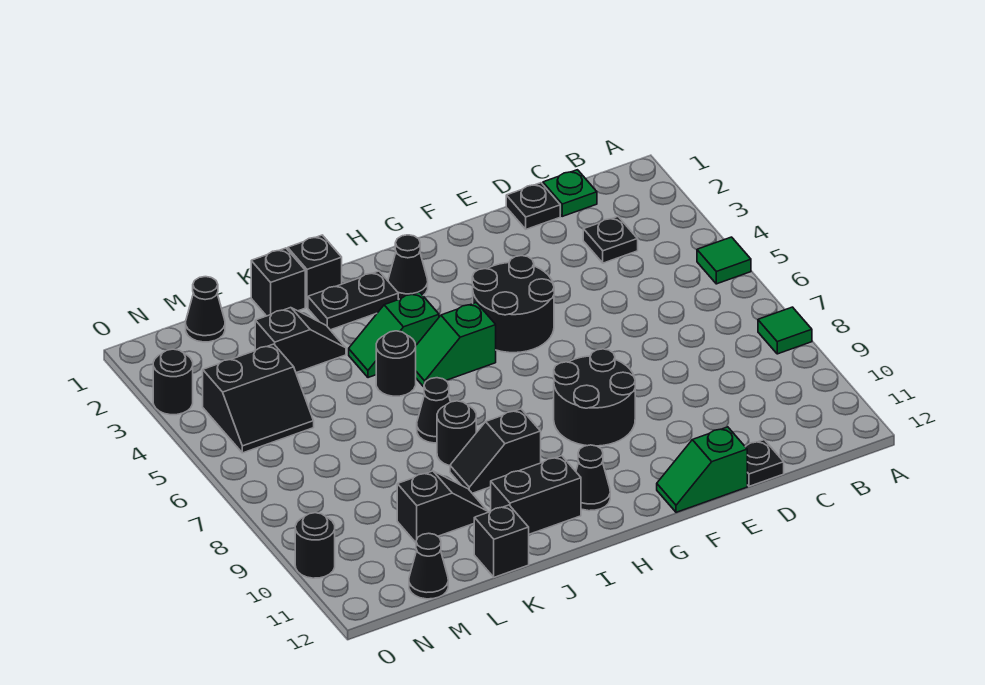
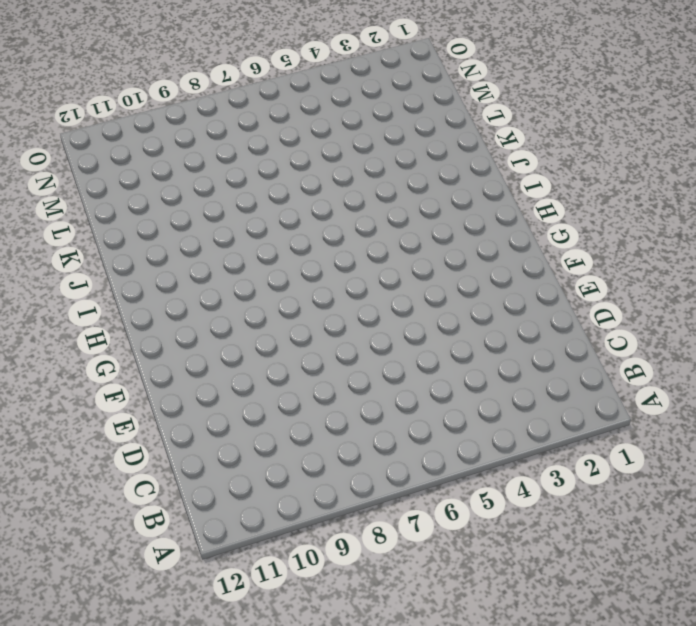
none -> green tile A5 level 1
none -> green tile A8 level 1
none -> green plate C1 level 1

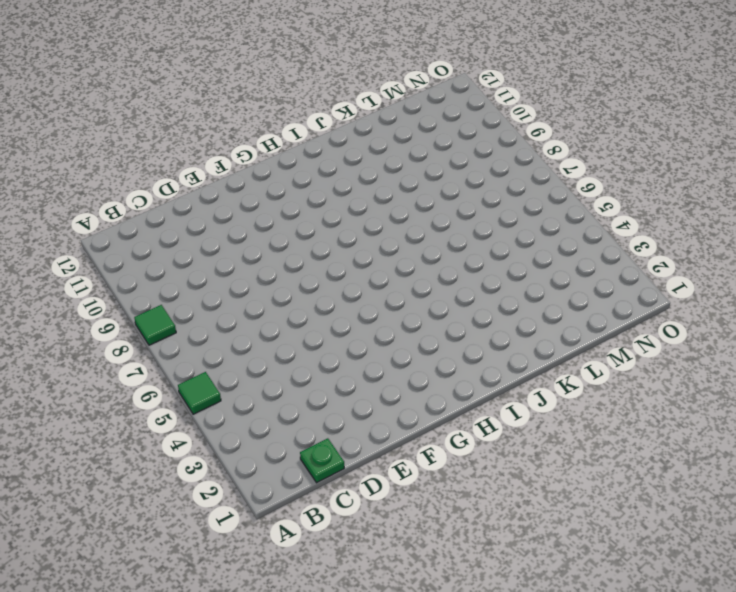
none -> black plate C3 level 1
none -> black plate D1 level 1
none -> black plate D12 level 1

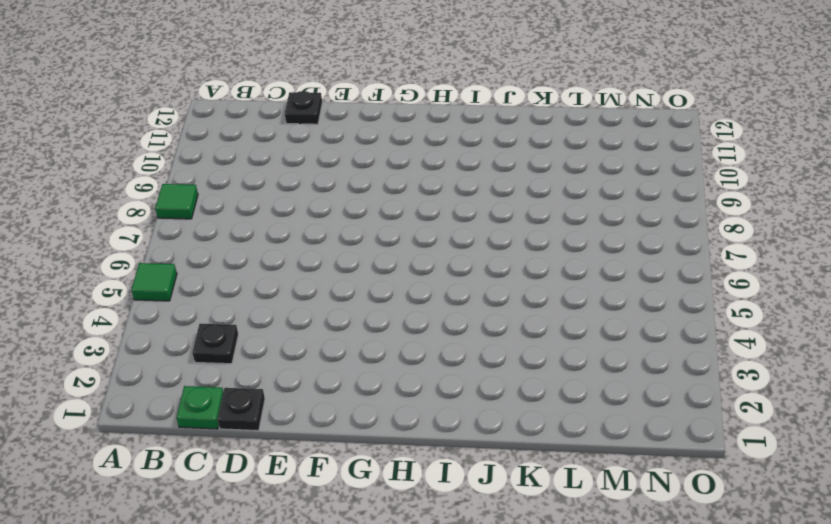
none -> green slope E12:F12 level 1 top E
none -> black round brick F4:G5 level 1
none -> black round brick F8:G9 level 1

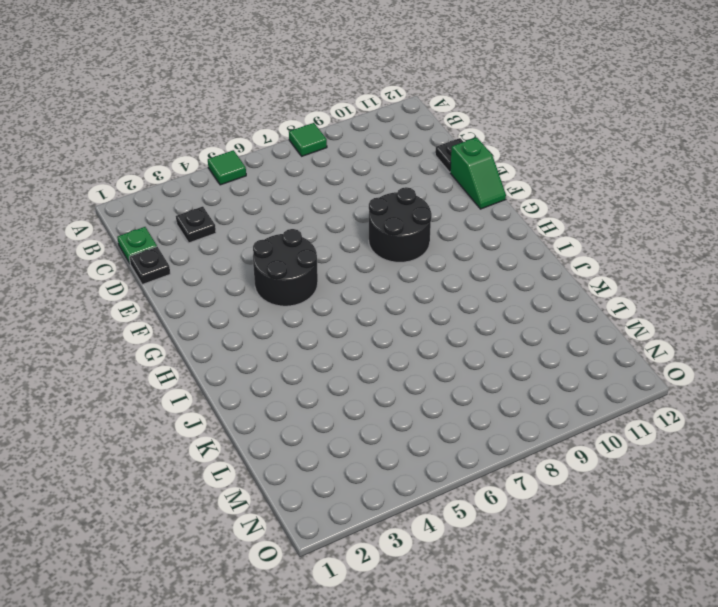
none -> black cone H2 level 1
none -> green slope H5:I5 level 1 top H
none -> black cone H11 level 1

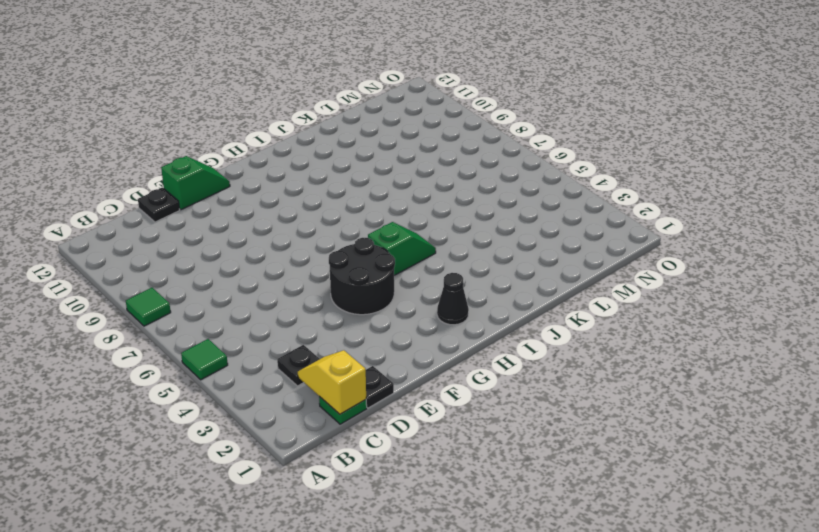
yellow slope C1:C2 level 2 top 1 -> none
none -> black round brick F8:G9 level 1
none -> black cone H11 level 1
none -> black plate I2:J2 level 1

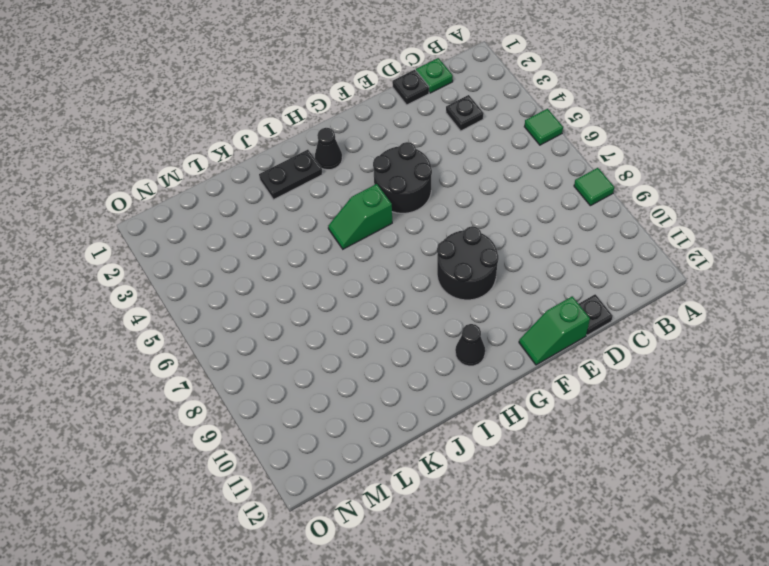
none -> green slope I4:J4 level 1 top I
none -> black slope I9:J9 level 1 top I
none -> black brick I11:J11 level 1

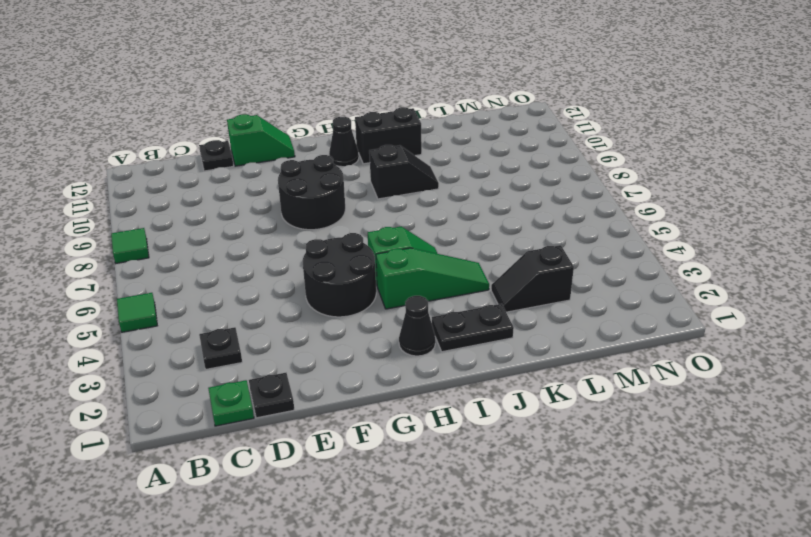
green slope H4:J4 level 1 top H -> green slope I4:J4 level 1 top I
none -> black brick J1 level 1
none -> black round brick J5 level 1
none -> black cone J7 level 1

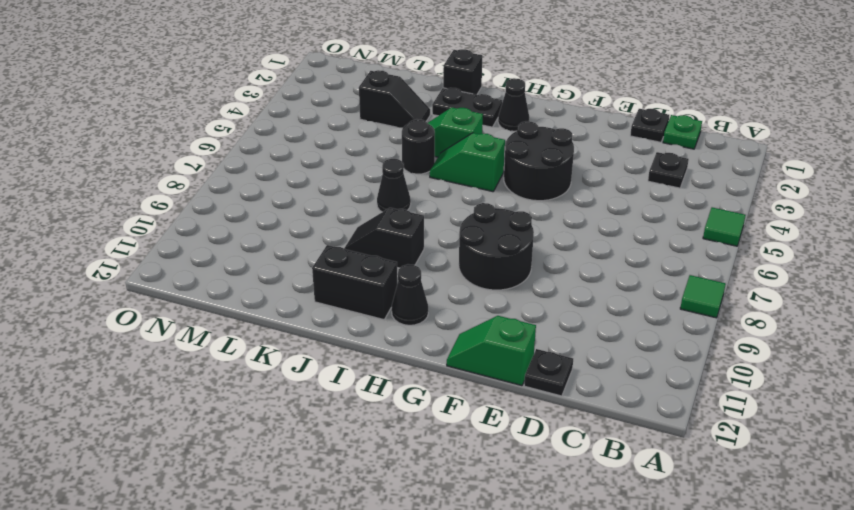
none -> black round brick J8 level 1
none -> black brick K1 level 1
none -> black slope K10:L10 level 1 top L

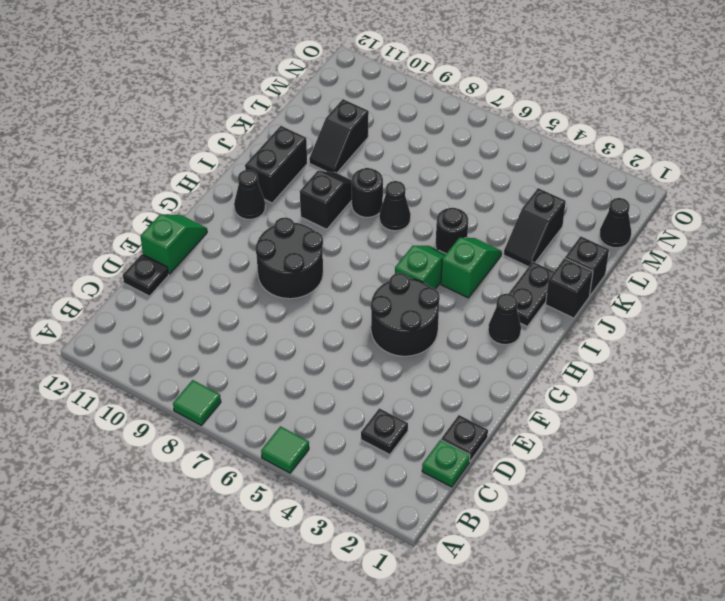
none -> black brick K12 level 1
none -> black slope M4:N5 level 1 top 4
none -> black cone M12 level 1

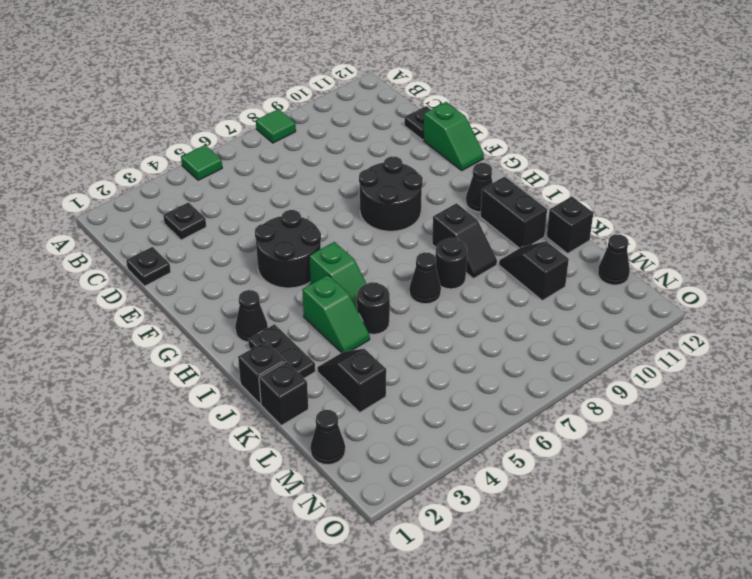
none -> green plate C1 level 1
none -> black slope M4:N5 level 1 top 4
none -> black round brick O3 level 1

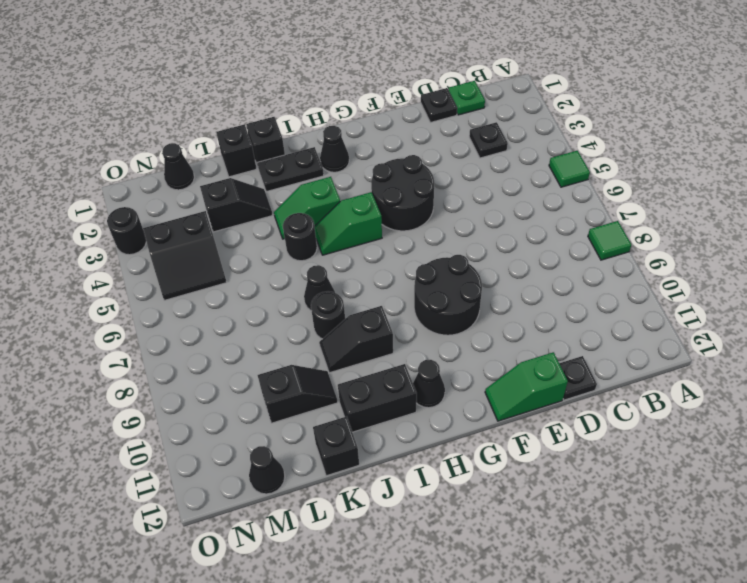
none -> black round brick O10 level 1

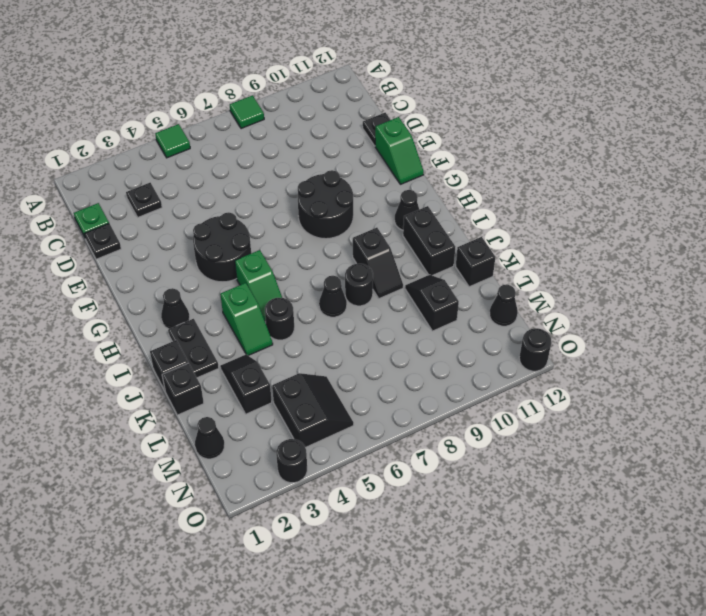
black round brick O12 level 1 -> black round brick O10 level 1

